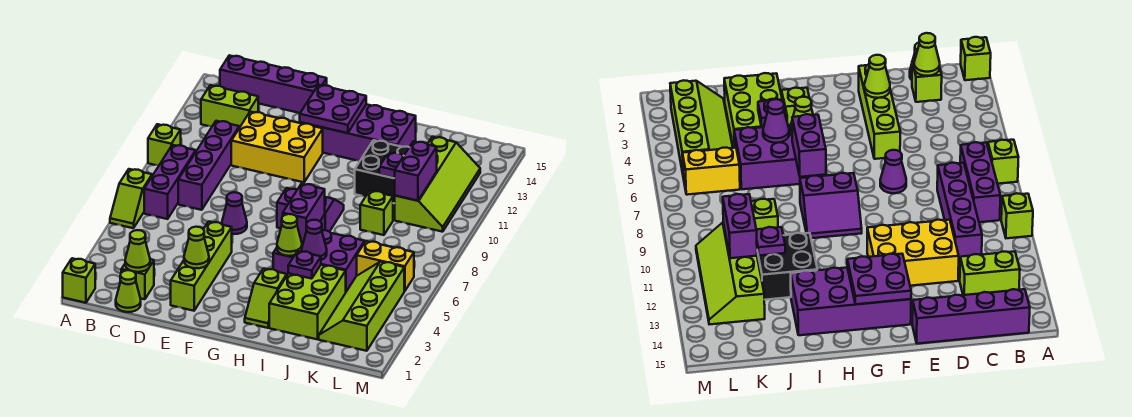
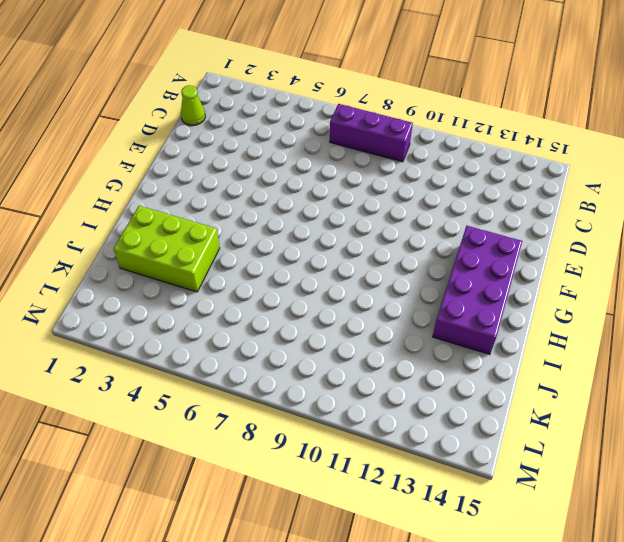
none -> lime brick A1 level 1
none -> lime slope A6:A7 level 1 top 7
none -> lime brick A10 level 1
none -> lime brick B13:C13 level 1

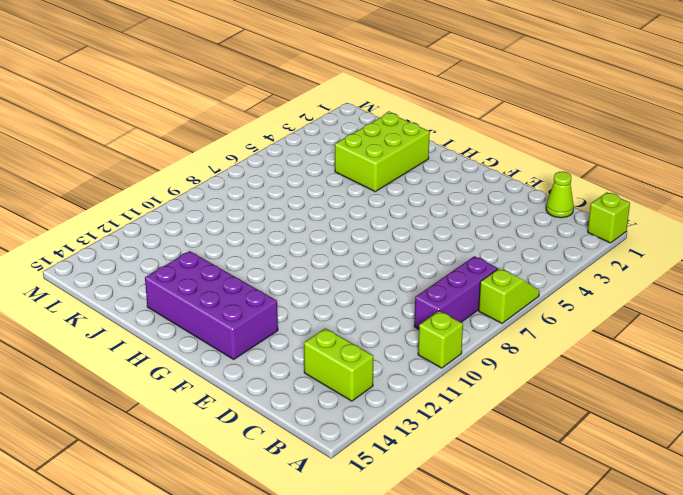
none -> purple brick B15:E15 level 1
none -> lime brick C2 level 1
none -> purple brick C8:C11 level 1
none -> yellow brick D11:F12 level 1

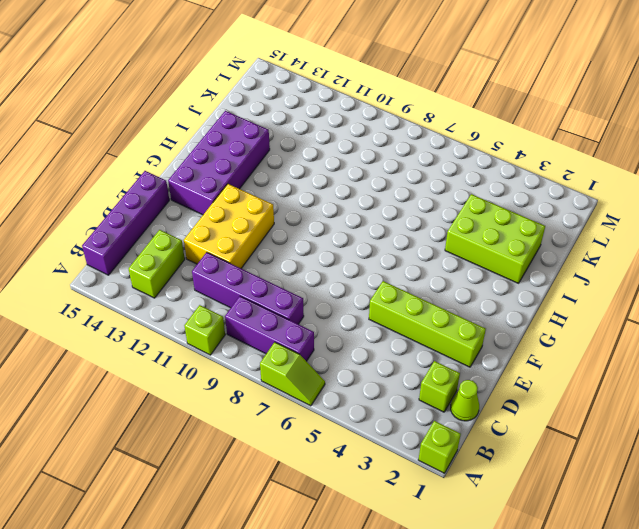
none -> purple cone E7 level 1
none -> purple slope G8:H9 level 1 top 8
none -> lime slope H2:H3 level 1 top 3
none -> purple brick H5:J6 level 1

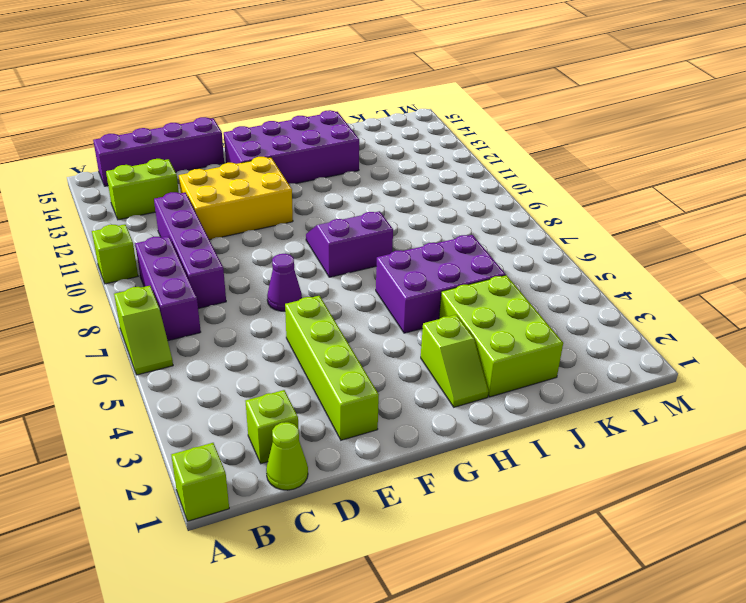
none -> black brick I11:J12 level 1
none -> lime brick J9 level 1
none -> lime slope K2:L5 level 1 top L
none -> yellow brick K6:L6 level 1

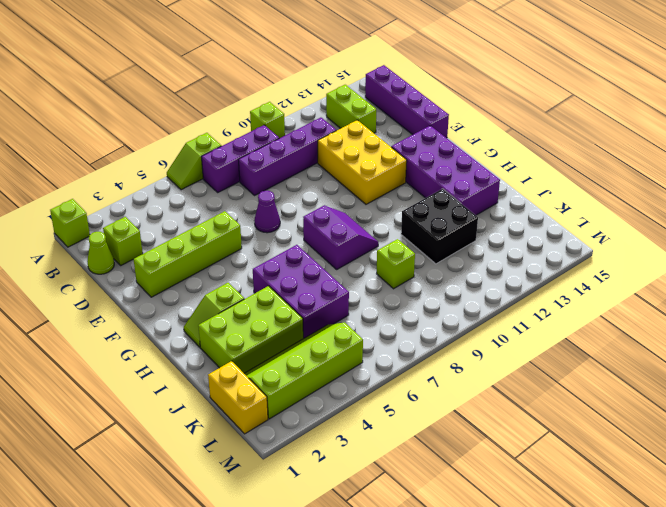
yellow brick K1:L1 level 1 -> yellow brick K6:L6 level 1
none -> lime slope K10:L13 level 1 top K
none -> lime cone C2 level 2
none -> lime cone E3 level 2
none -> purple plate F13:G14 level 2

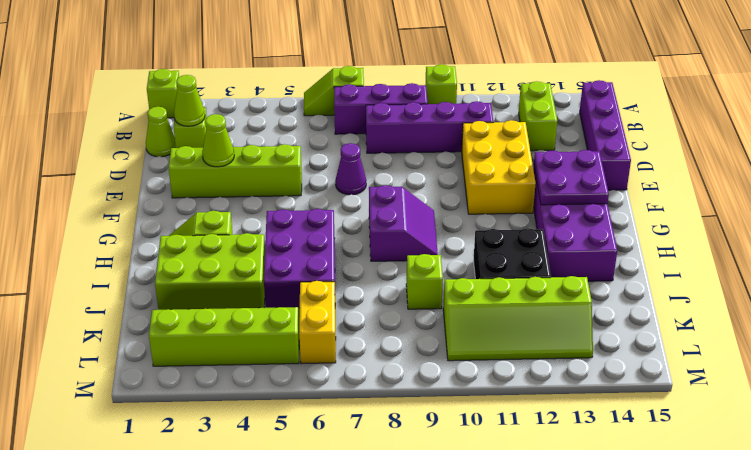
none -> lime cone H5 level 2
none -> purple brick H6:H7 level 2
none -> purple plate I4 level 2
none -> purple cone I5 level 2

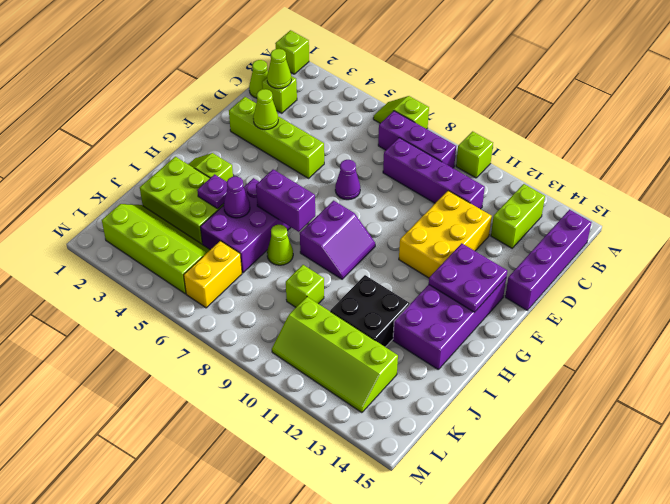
lime cone I7 level 1 -> lime cone H5 level 2
none -> purple plate J11 level 2
none -> purple brick K10:K11 level 2

